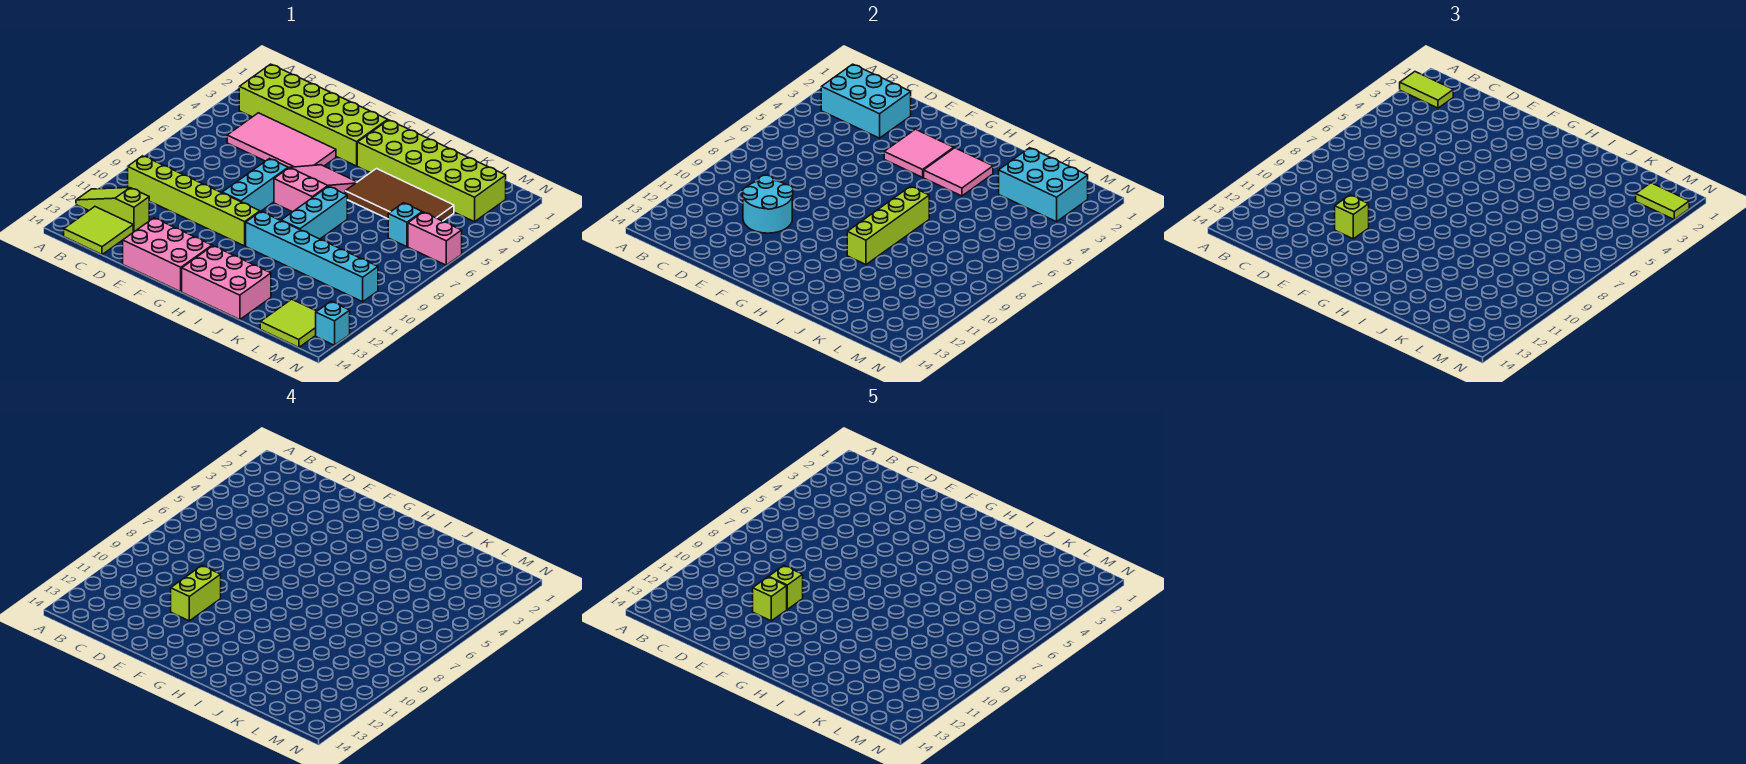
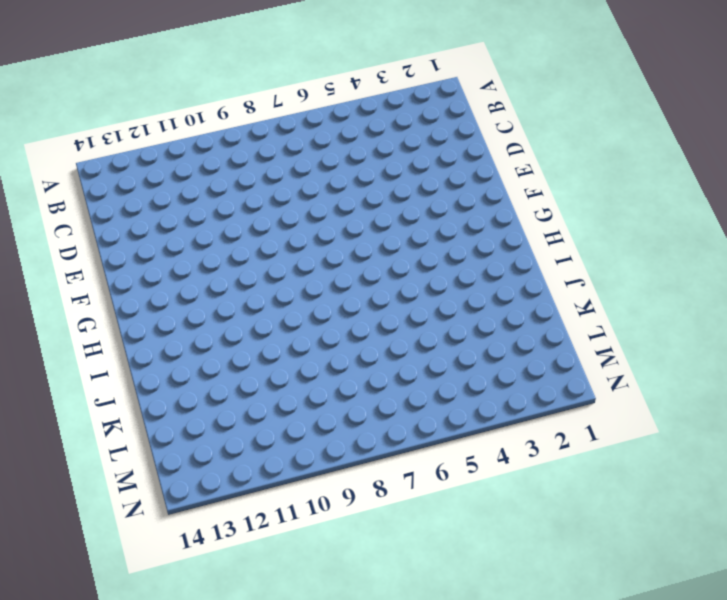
none -> lime slope A12:C12 level 1 top C
none -> lime brick B2:G3 level 1
none -> lime brick B10:G10 level 1

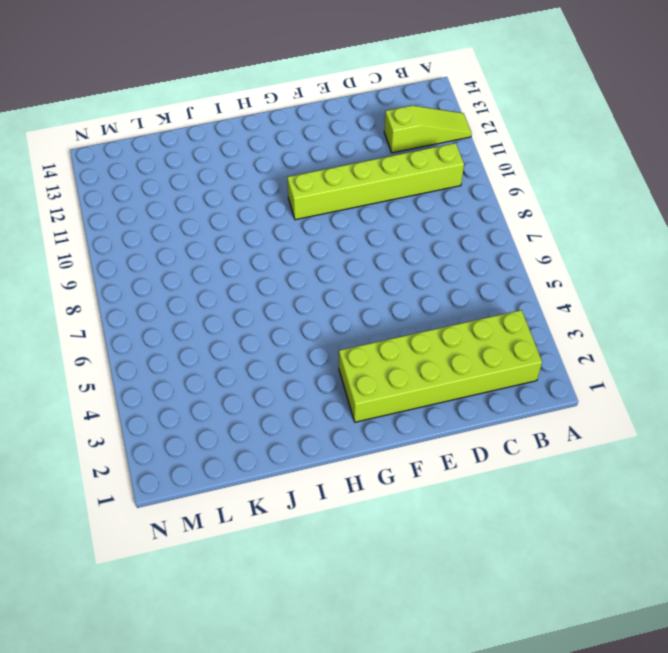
none -> lime tile B13:C14 level 1
none -> pink tile C4:F5 level 1
none -> pink brick E13:G14 level 1

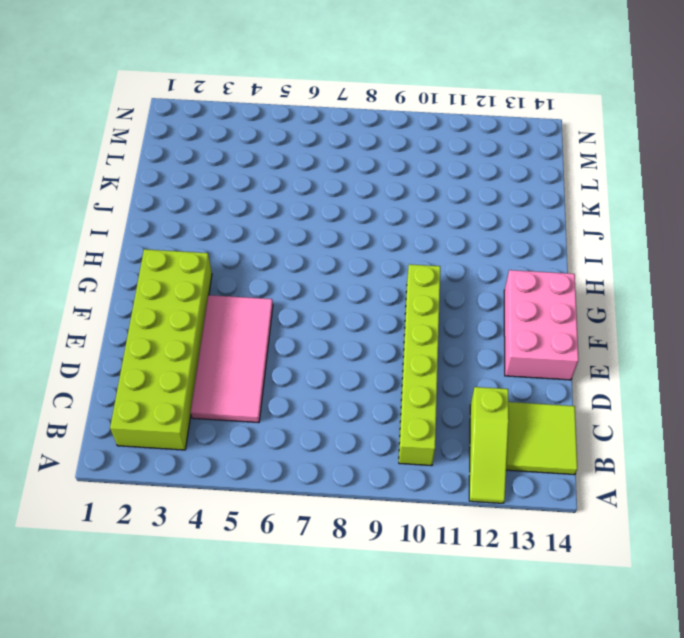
none -> cyan brick F7:F9 level 1
none -> pink slope G5:H7 level 1 top 7
none -> lime brick H2:M3 level 1

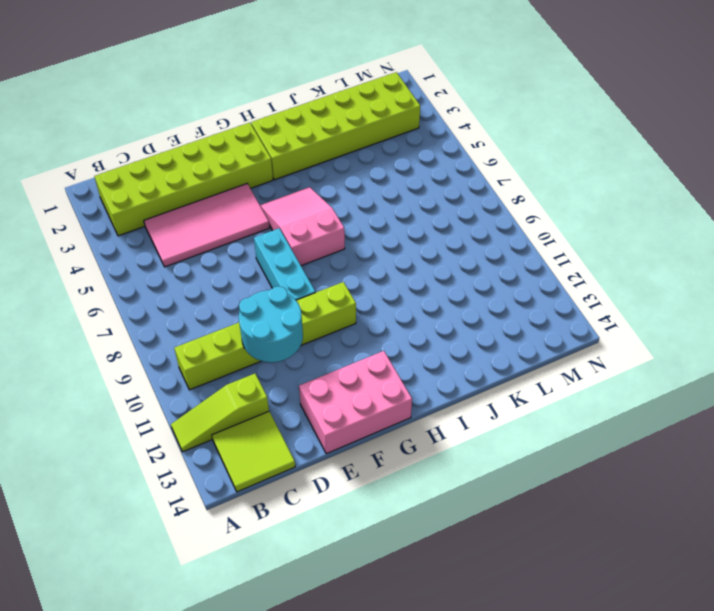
none -> cyan brick H10:M10 level 1
none -> pink brick H13:J14 level 1
none -> brown tile I4:L5 level 1

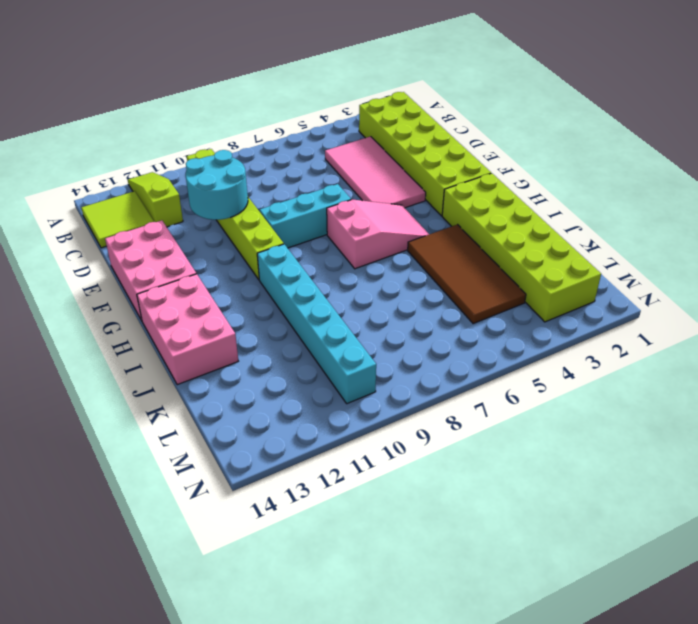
none -> cyan brick I7:I9 level 1
none -> cyan brick L6 level 1
none -> lime tile L13:M14 level 1

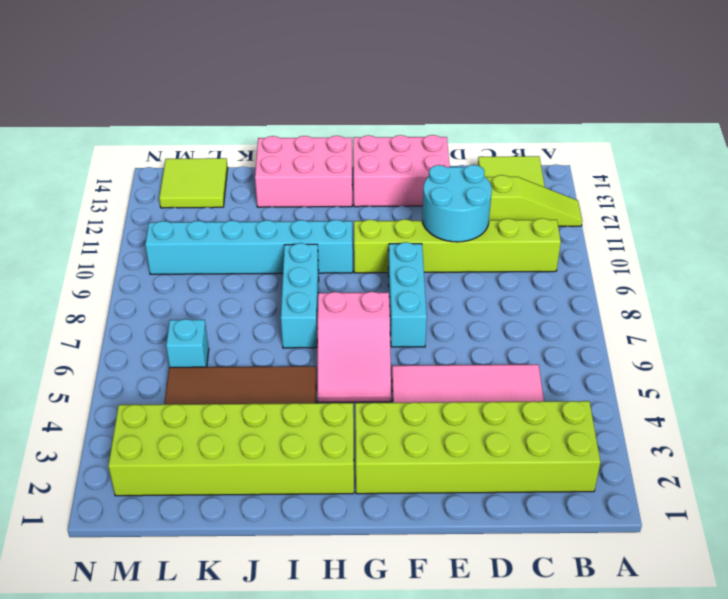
none -> pink brick M6:N6 level 1
none -> cyan brick N13 level 1
none -> cyan brick B2:D3 level 2

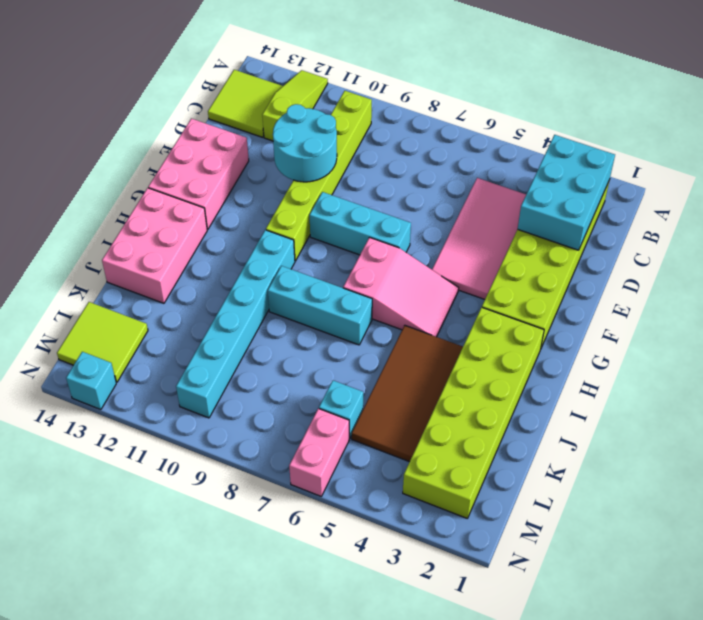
none -> pink tile F3:G4 level 2
none -> pink tile H3:I4 level 2
none -> lime brick I7:I10 level 2

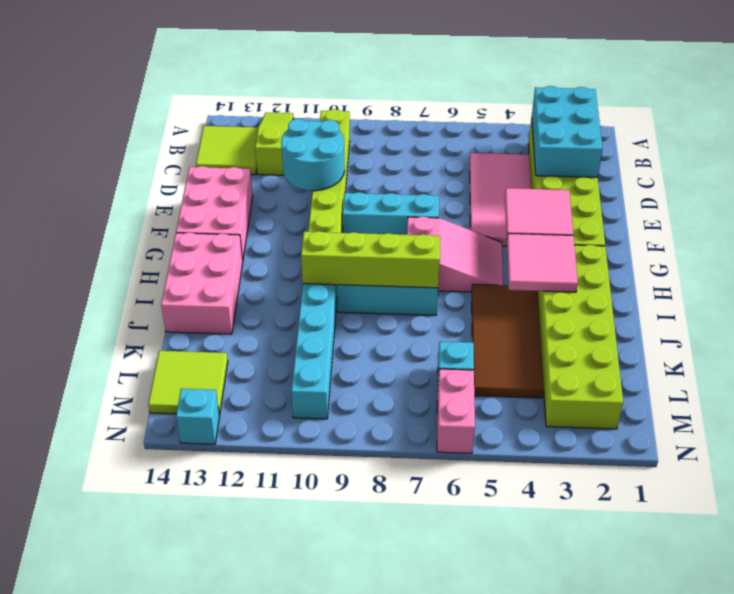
none -> cyan brick K2:M3 level 2
none -> lime tile A2:B2 level 3
none -> lime brick E11 level 3

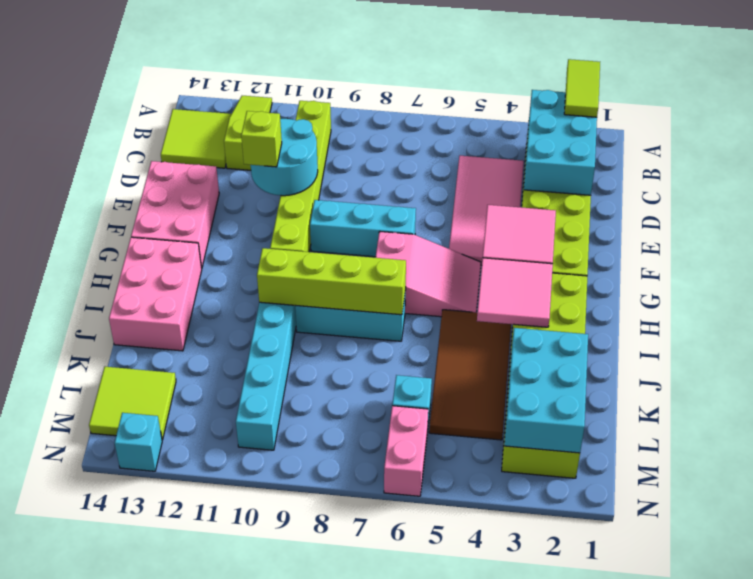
none -> lime tile M2:N2 level 3
none -> lime brick E10:E11 level 4
none -> lime brick E10 level 5

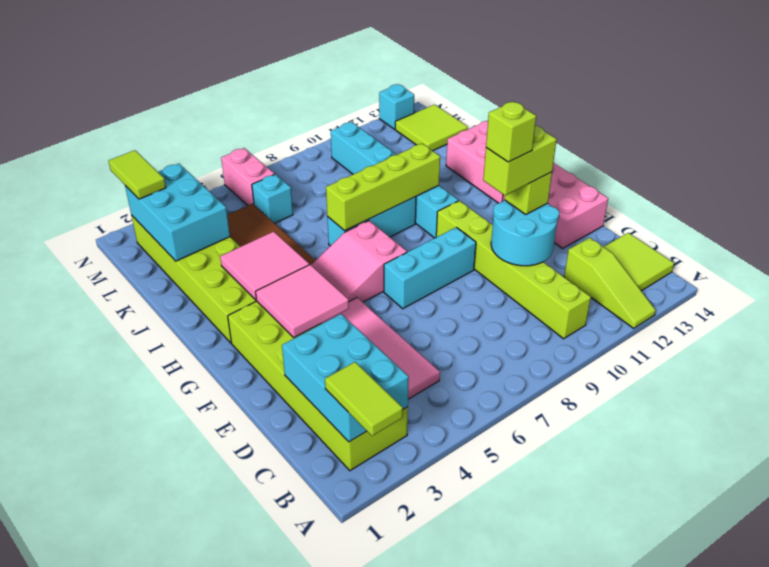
none -> lime brick E11 level 5

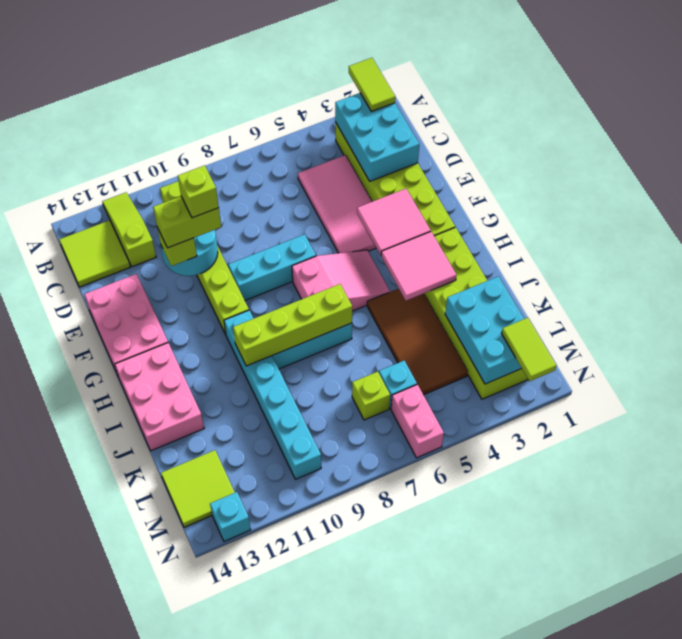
lime brick L7 level 1 -> lime brick E11 level 5

